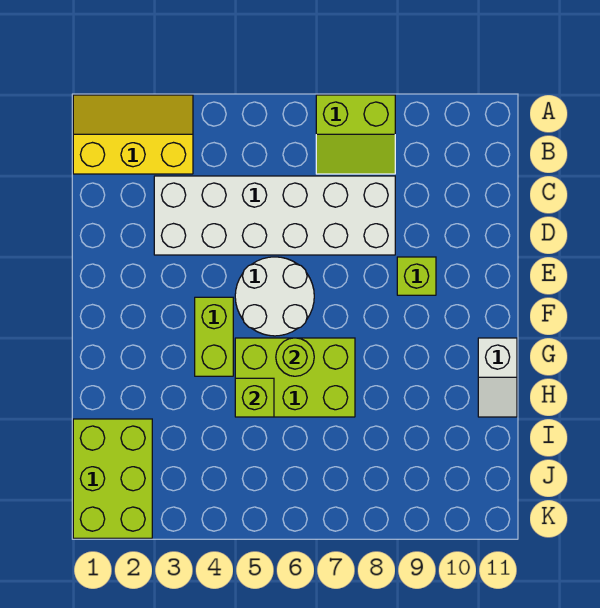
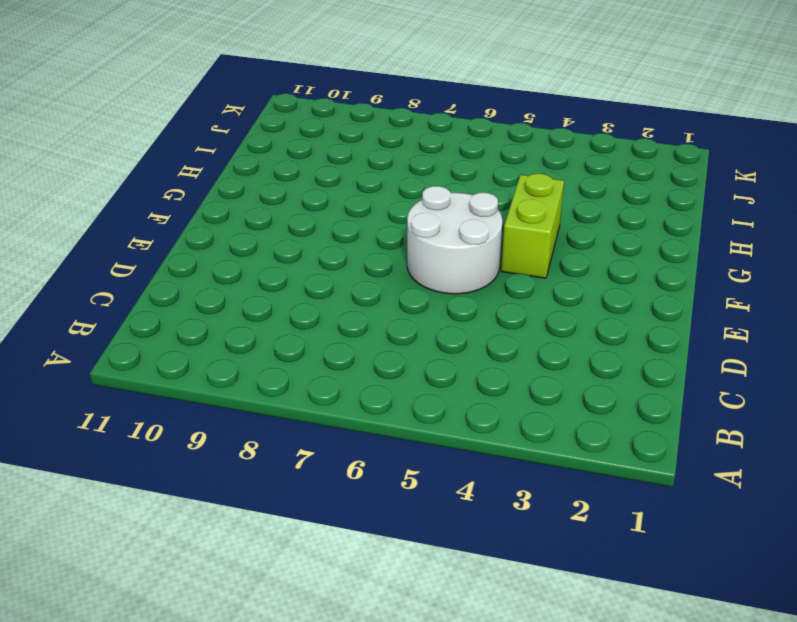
none -> yellow slope A1:B3 level 1 top B
none -> lime slope A7:B8 level 1 top A

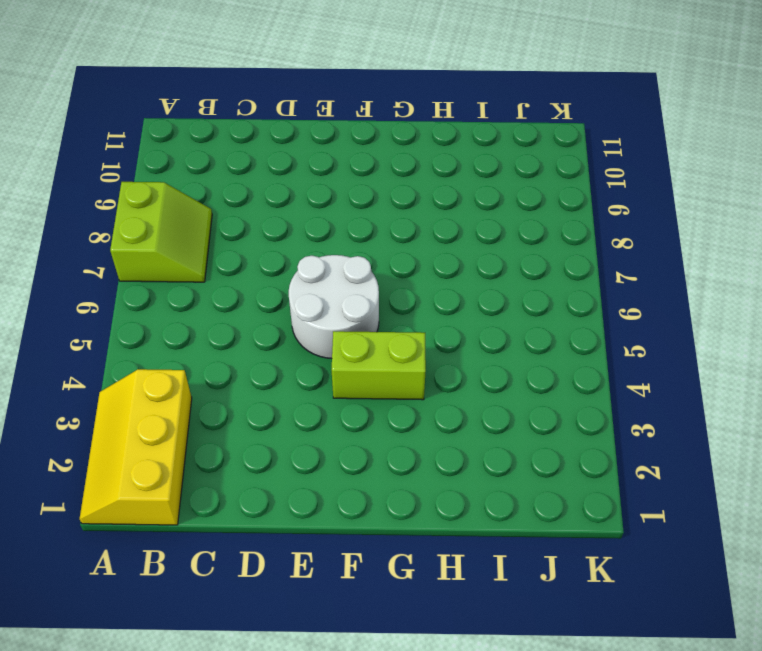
none -> white brick C3:D8 level 1
none -> lime brick E9 level 1

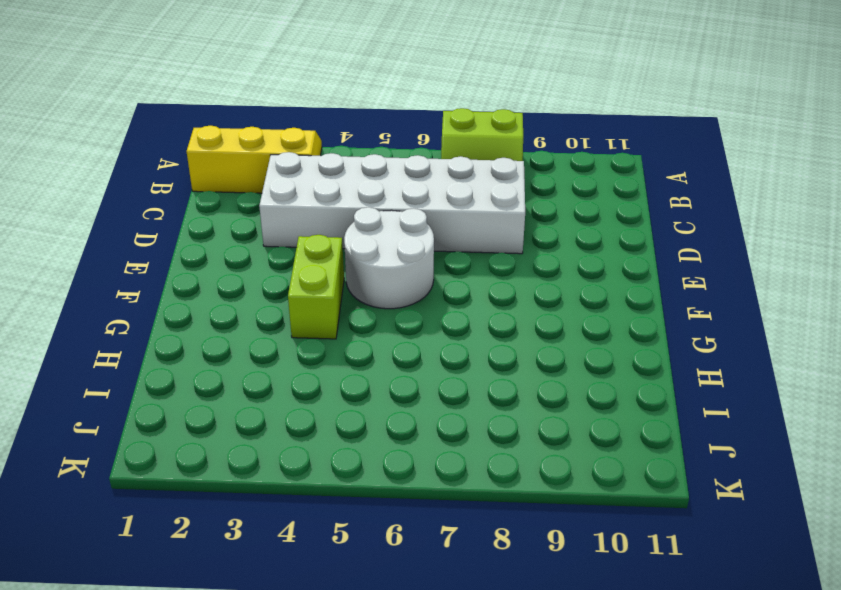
none -> lime brick E9 level 1
none -> lime brick G5:H7 level 1

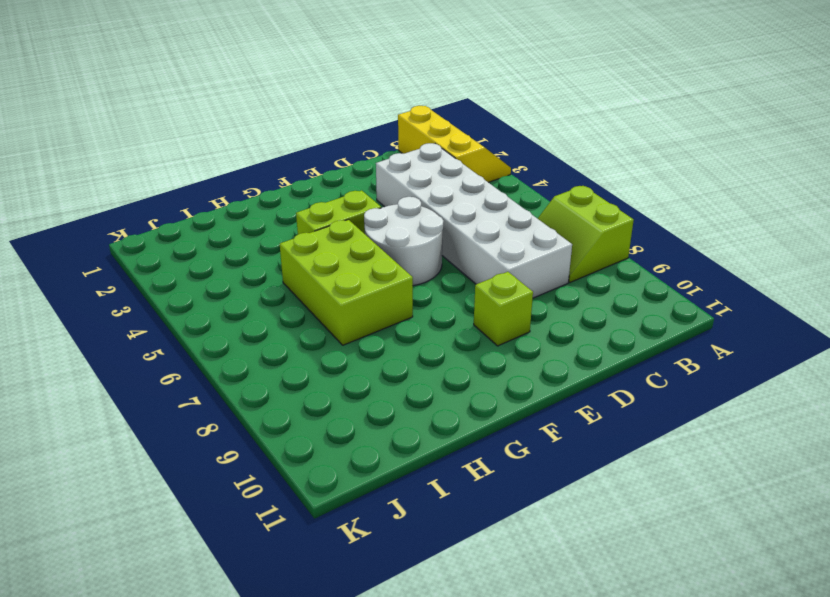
none -> white slope G11:H11 level 1 top G
none -> lime brick I1:K2 level 1

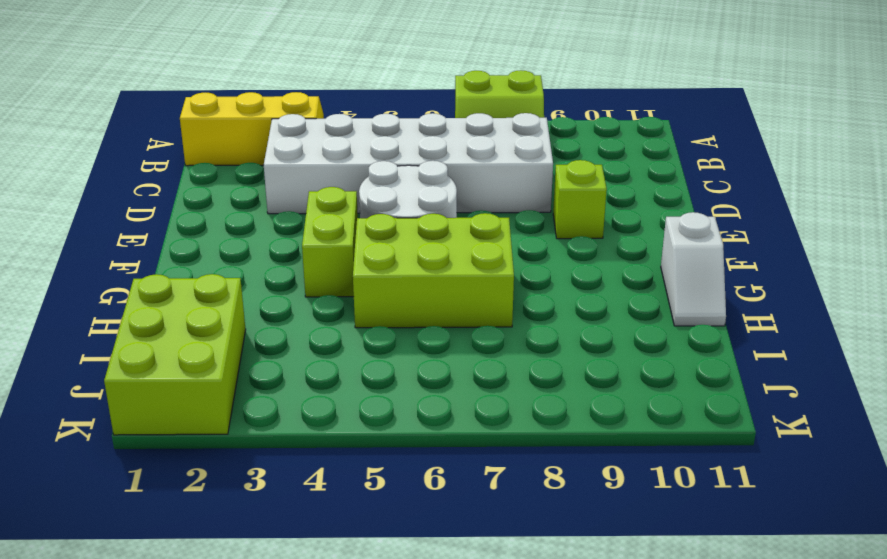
none -> lime round brick G6 level 2
none -> lime brick H5 level 2

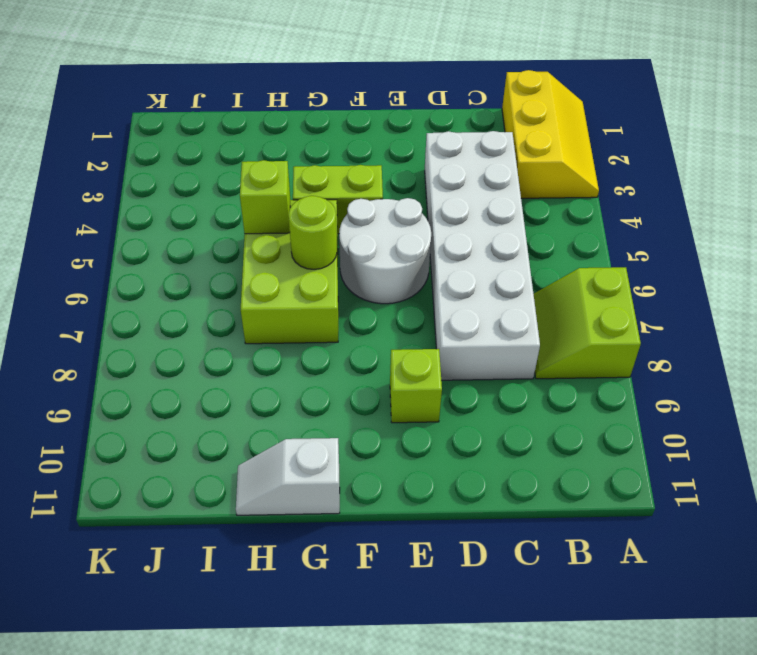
none -> lime brick I1:K2 level 1

